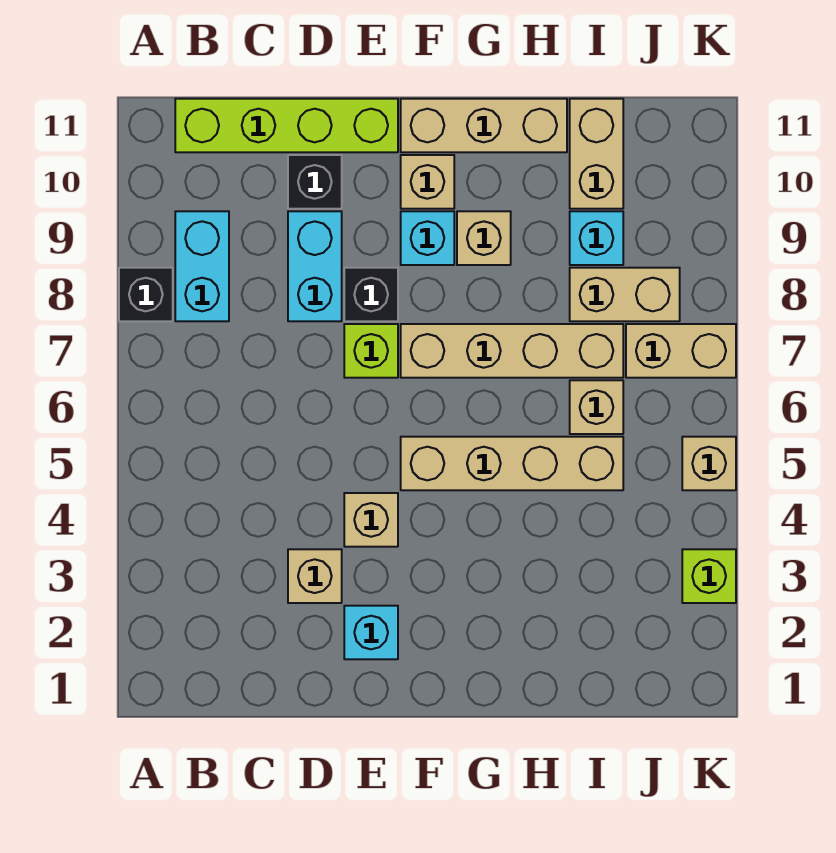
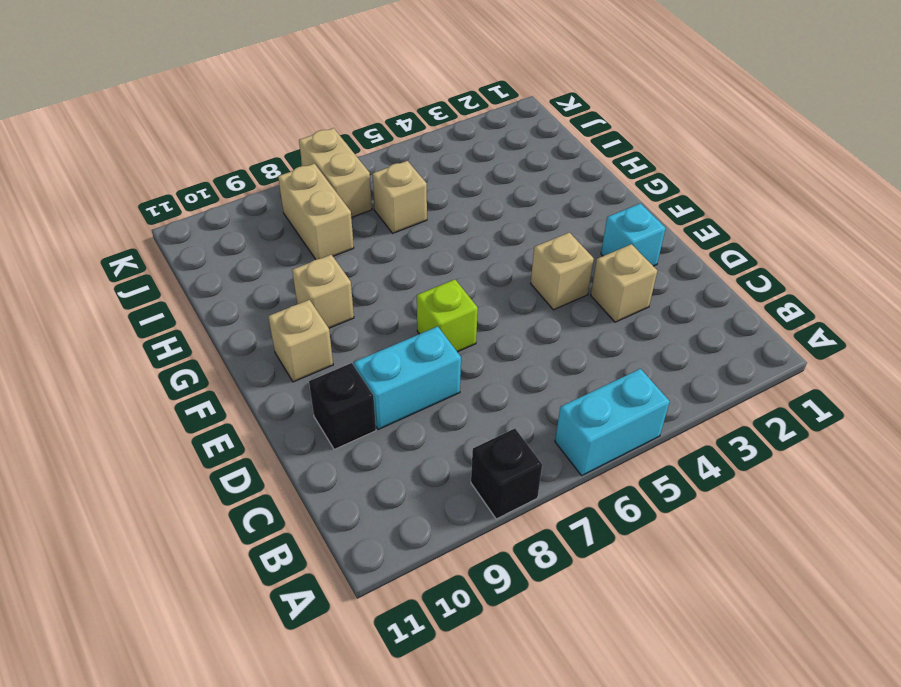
cyan brick A5:A6 level 1 -> cyan brick B8:B9 level 1
none -> lime brick B11:E11 level 1
none -> black brick E8 level 1
none -> tan brick F5:I5 level 1

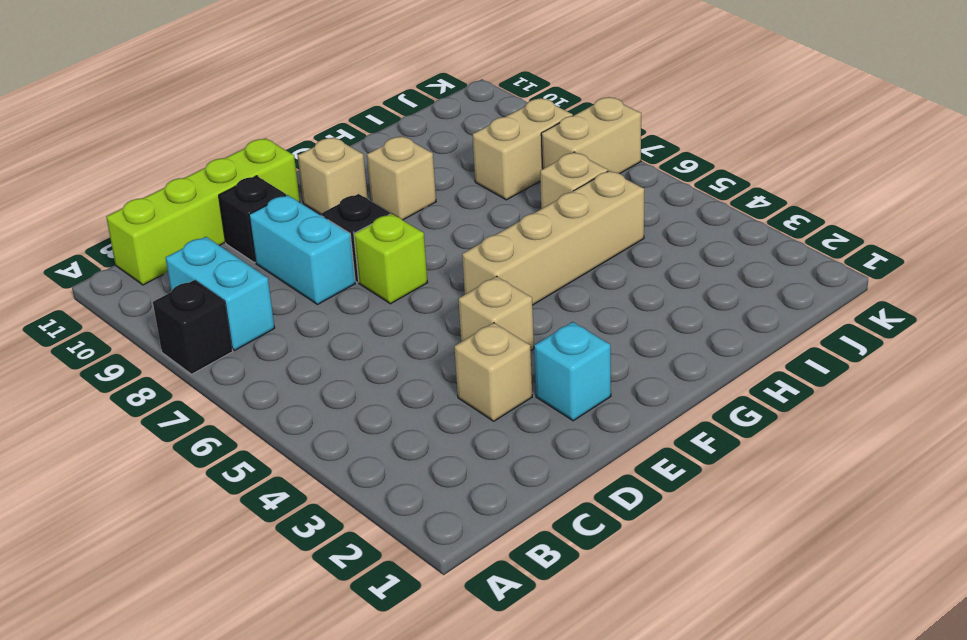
none -> tan brick F7:I7 level 1
none -> cyan brick F9 level 1
none -> tan brick F11:H11 level 1

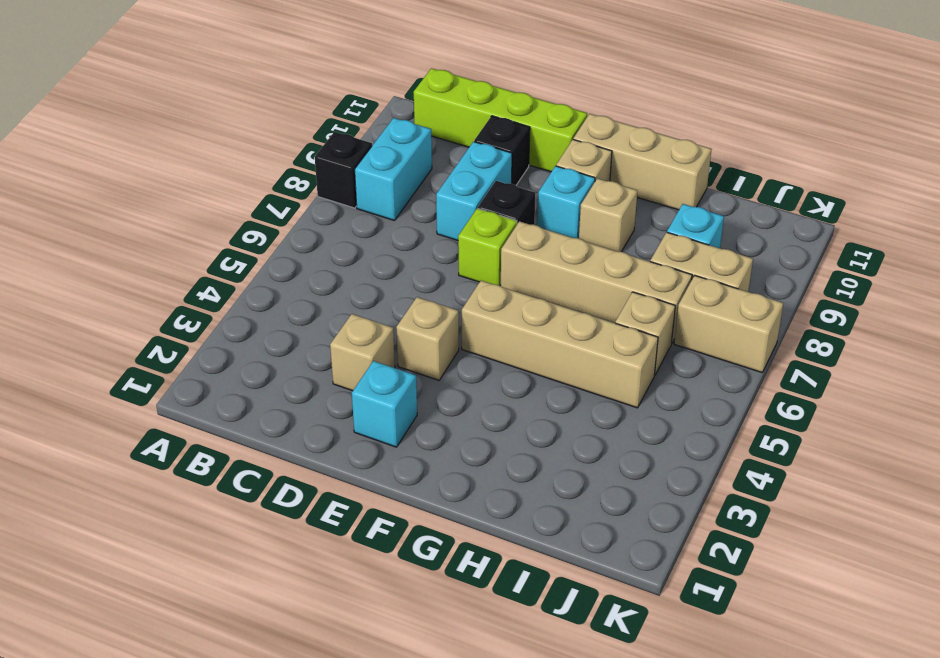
none -> tan brick I10:I11 level 1
none -> lime brick K3 level 1
none -> tan brick K5 level 1

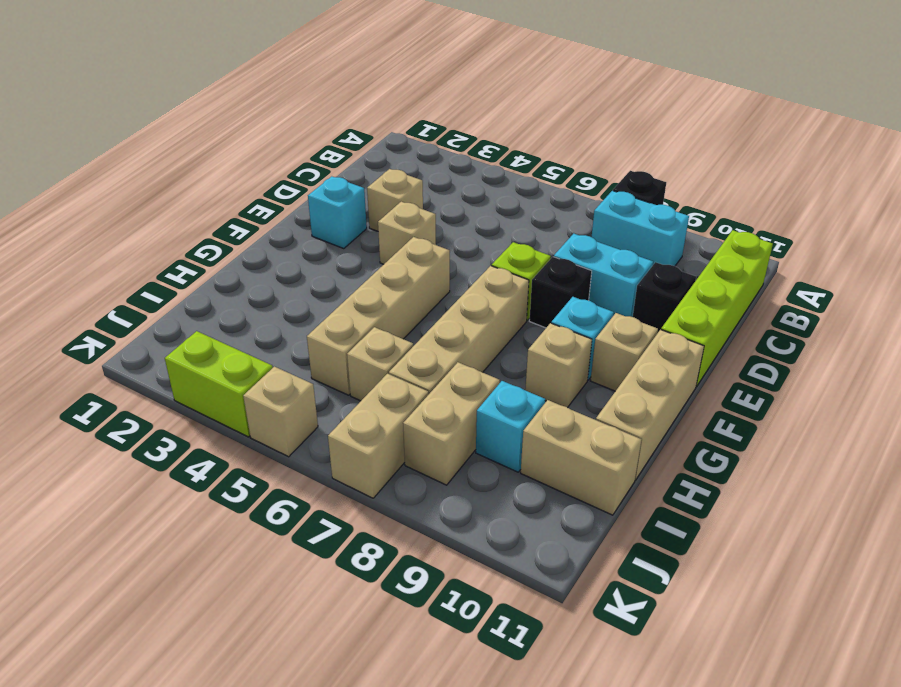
lime brick K3:K4 level 1 -> lime brick K3 level 1

